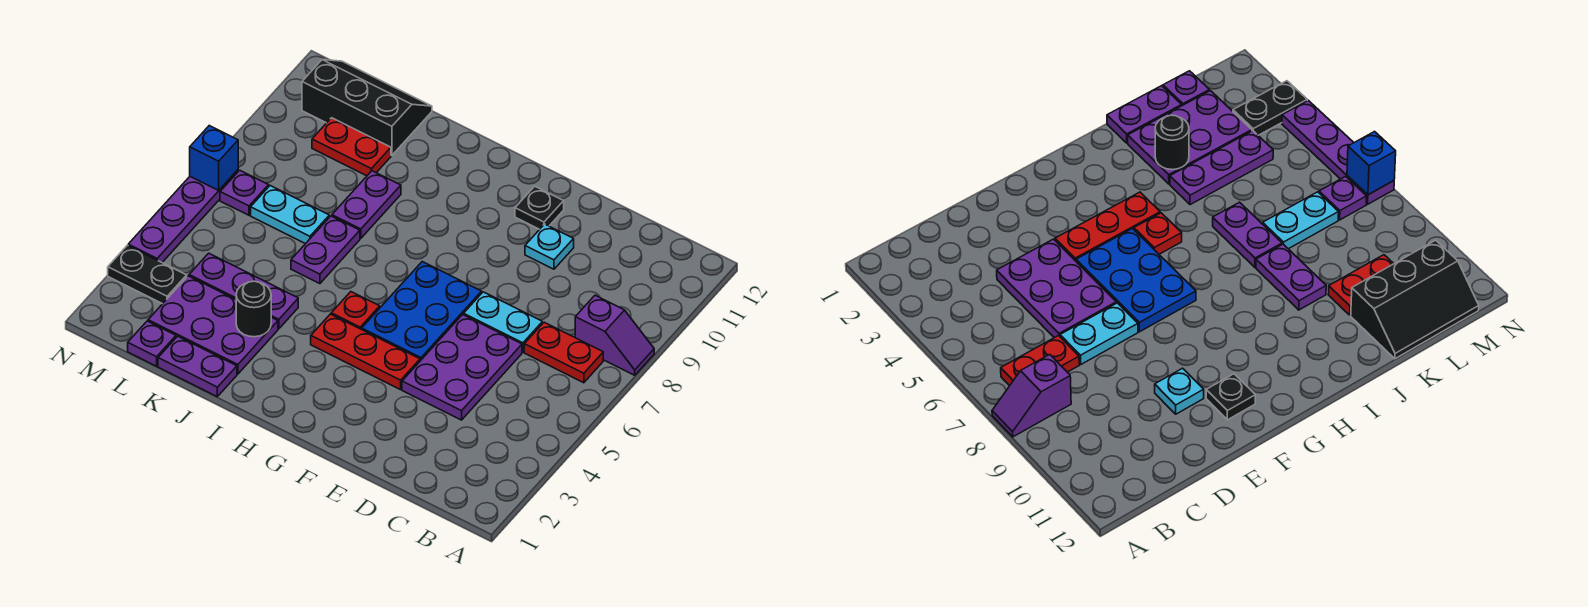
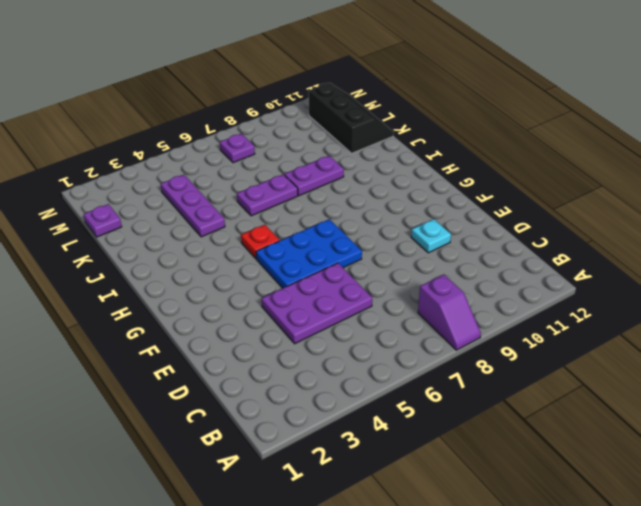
none -> red plate B7:C7 level 1
none -> cyan plate D7:E7 level 1
none -> red plate F4:H4 level 1

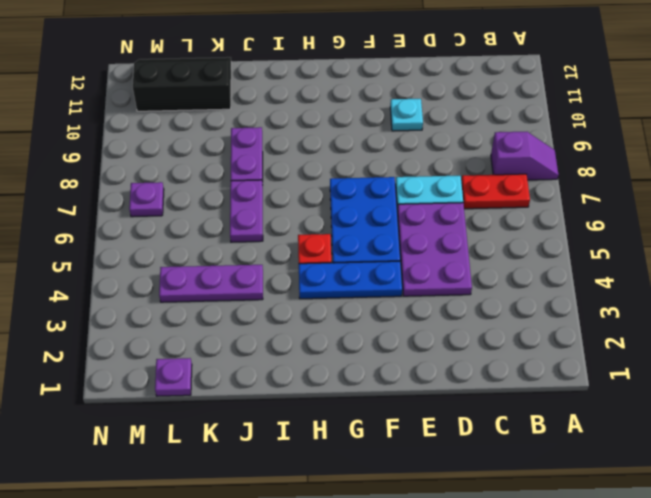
blue plate F4:H4 level 1 -> red plate F4:H4 level 1
none -> black plate F11 level 1
none -> purple plate J1:K1 level 1
none -> purple plate J2:L3 level 1

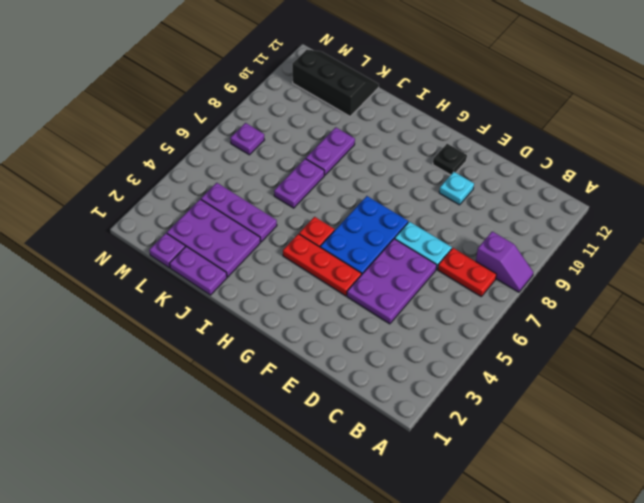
none -> cyan plate K7:L7 level 1
none -> red plate K10:L10 level 1
none -> black plate M3:N3 level 1

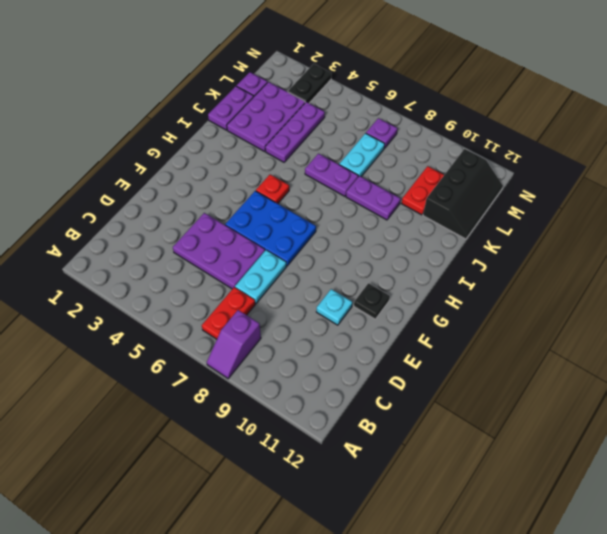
none -> red plate F4:H4 level 1
none -> purple plate N4:N7 level 1
none -> black round brick J3 level 2

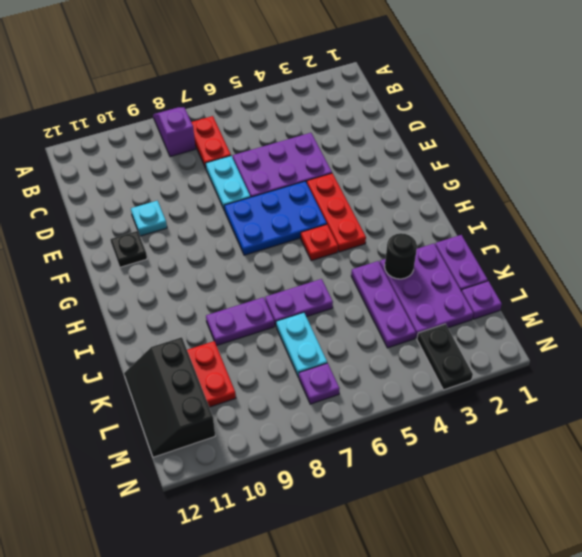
none -> purple plate N4:N7 level 1
none -> blue brick N7 level 2

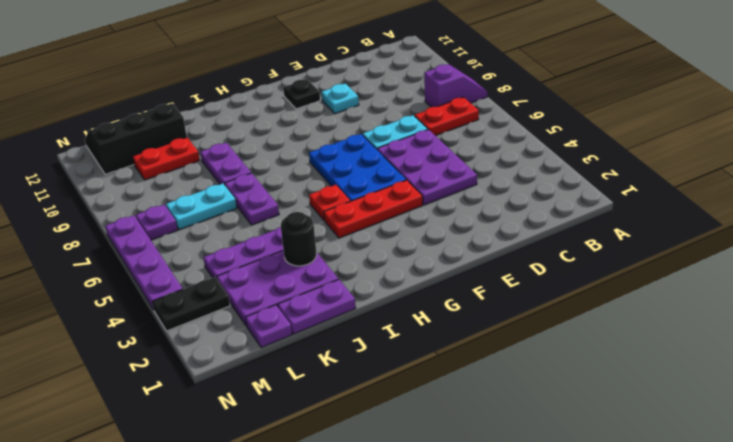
none -> blue brick N7 level 2

